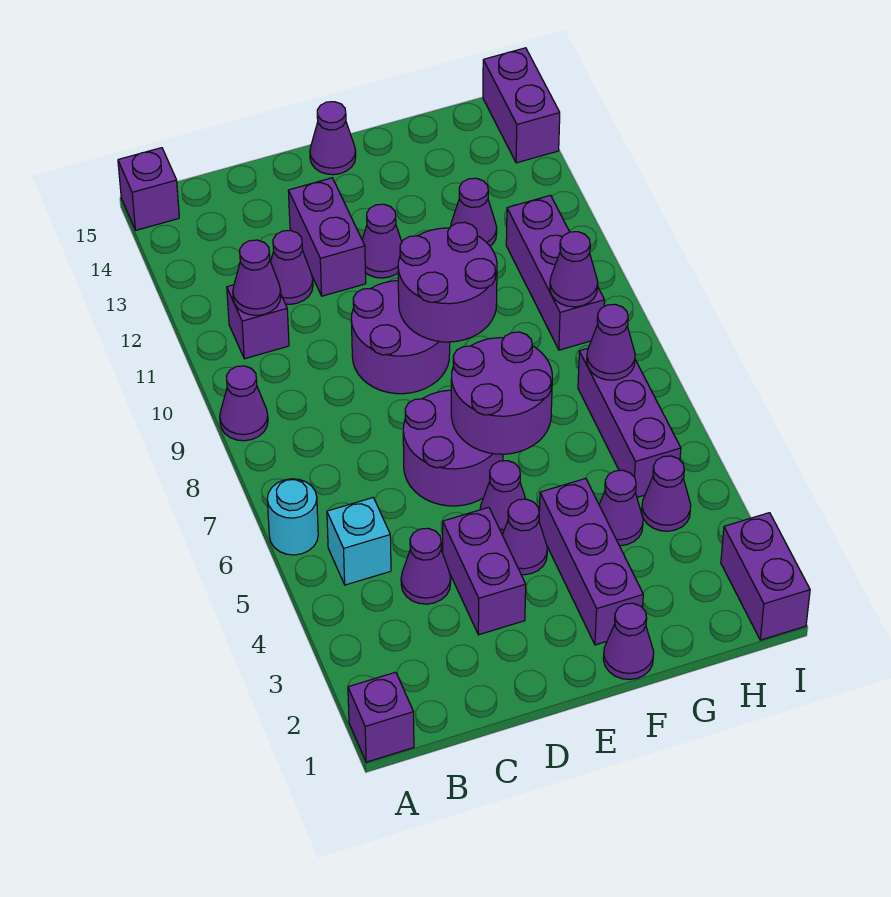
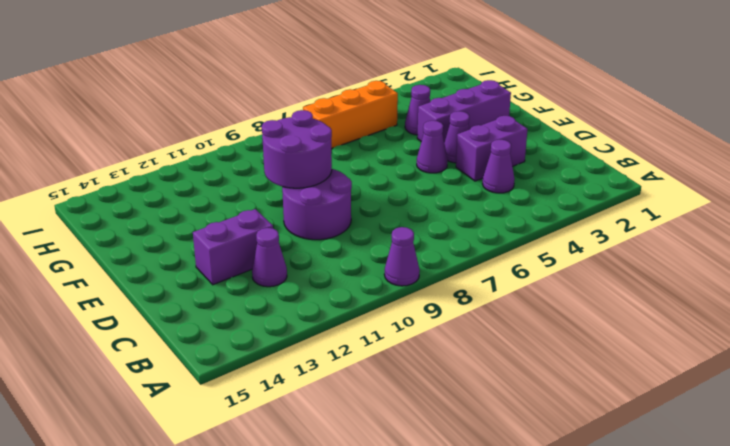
orange brick H5:H7 level 1 -> purple brick H5:H7 level 1
none -> purple brick A1 level 1
none -> cyan round brick A6 level 1
none -> purple brick A15 level 1
none -> cyan brick B5 level 1

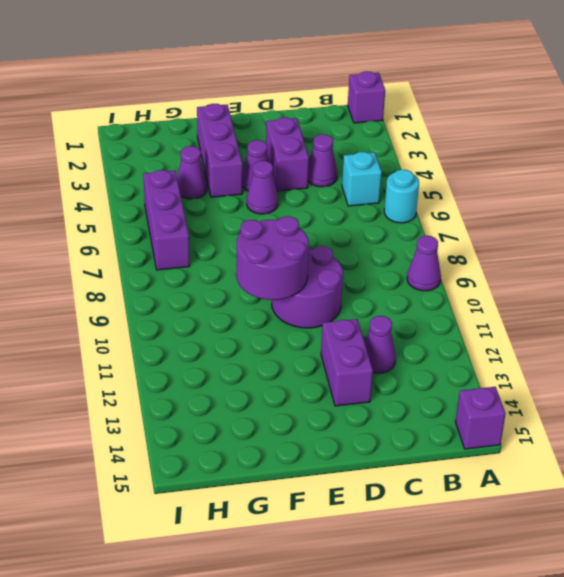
none -> purple brick B11 level 1
none -> purple round brick D6:E7 level 1
none -> purple cone E12 level 1
none -> purple cone E15 level 1

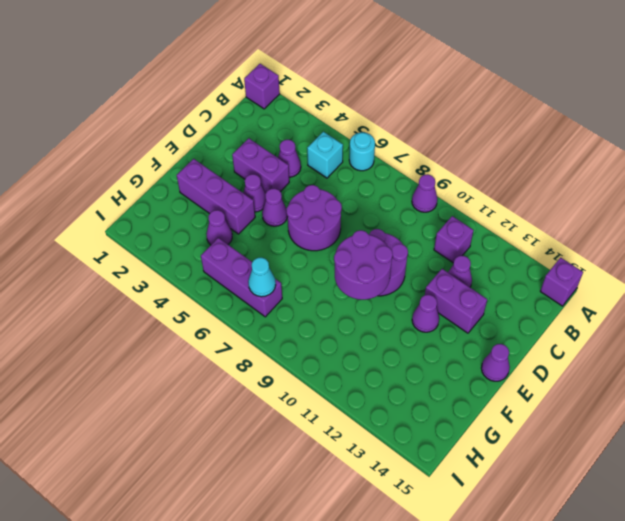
cyan cone H7 level 2 -> purple cone H7 level 2
none -> purple cone F1 level 1
none -> purple cone G12 level 1
none -> purple cone H4 level 1
none -> purple brick H9:H11 level 1

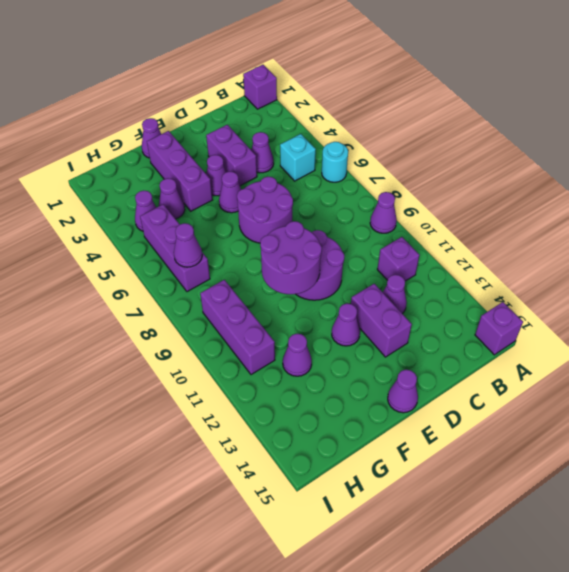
none -> purple brick I1:I2 level 1
none -> purple brick I14:I15 level 1
none -> purple cone B11 level 2
none -> purple round brick E6:F7 level 2

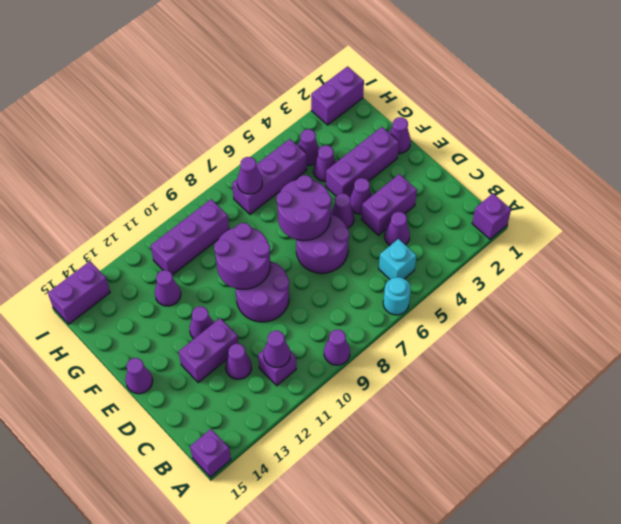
none -> purple cone H9 level 2

